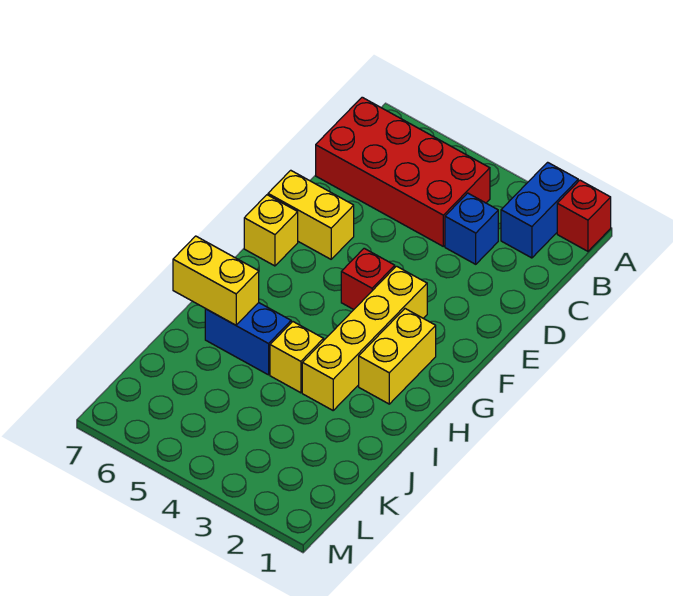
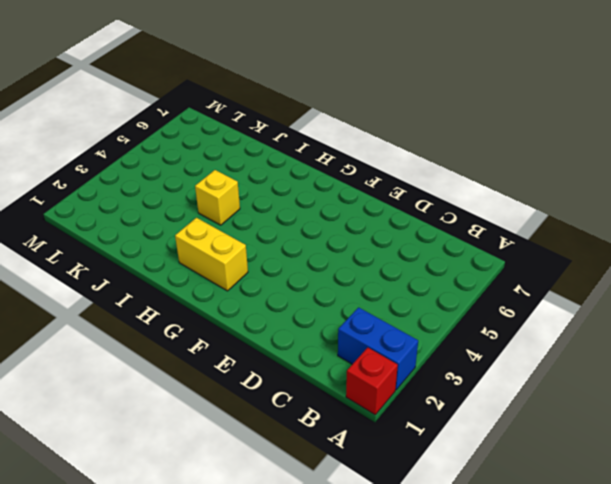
none -> red brick B4:C7 level 1
none -> blue brick C3 level 1
none -> yellow brick E6:E7 level 1

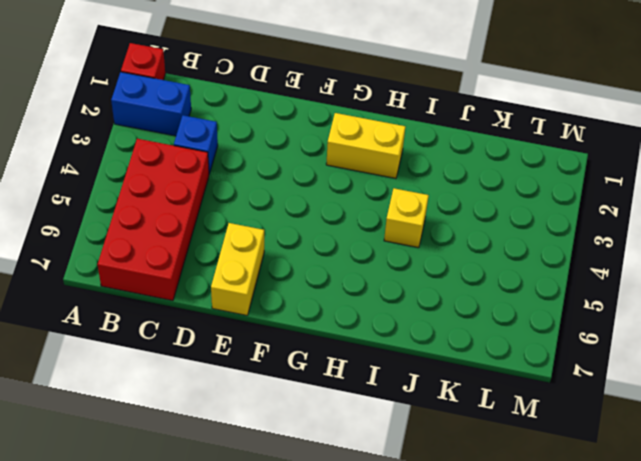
none -> yellow brick F3:I3 level 1
none -> red brick F4 level 1
none -> yellow brick F7 level 1

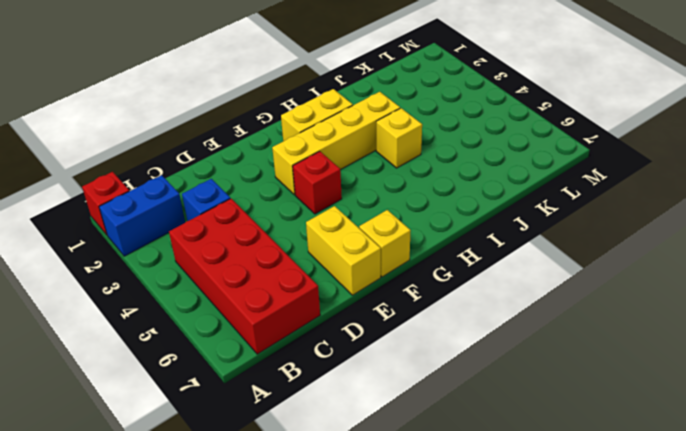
none -> blue brick I5:I6 level 1
none -> yellow brick I6:I7 level 2

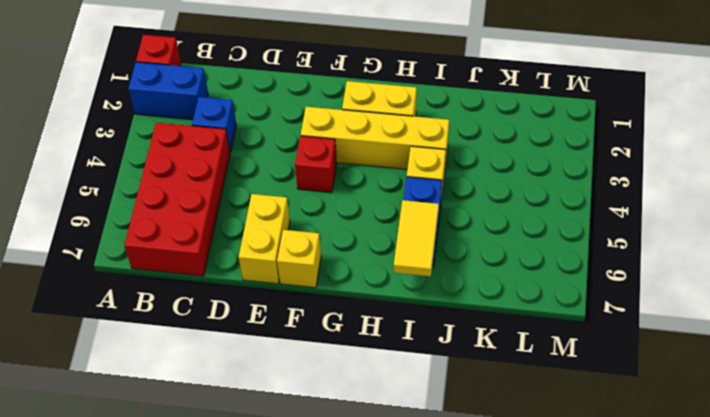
yellow tile I6:I7 level 2 -> yellow brick I6:I7 level 2

